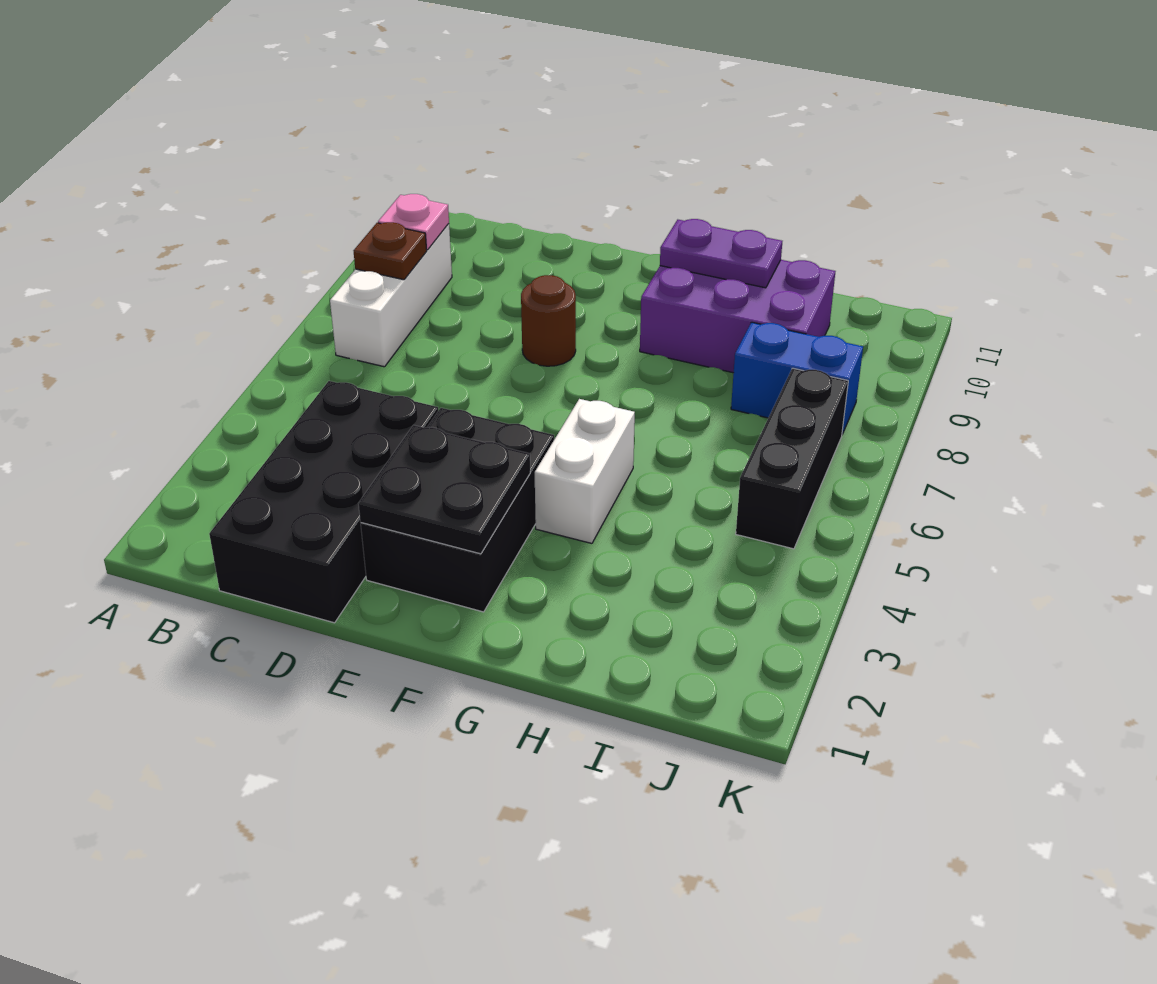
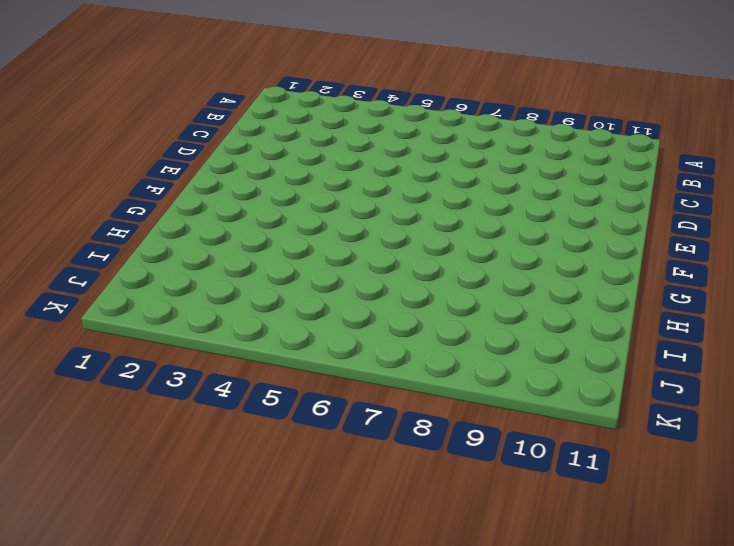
none -> white brick B7:B9 level 1
none -> black brick C1:D4 level 1
none -> black brick E2:F4 level 1

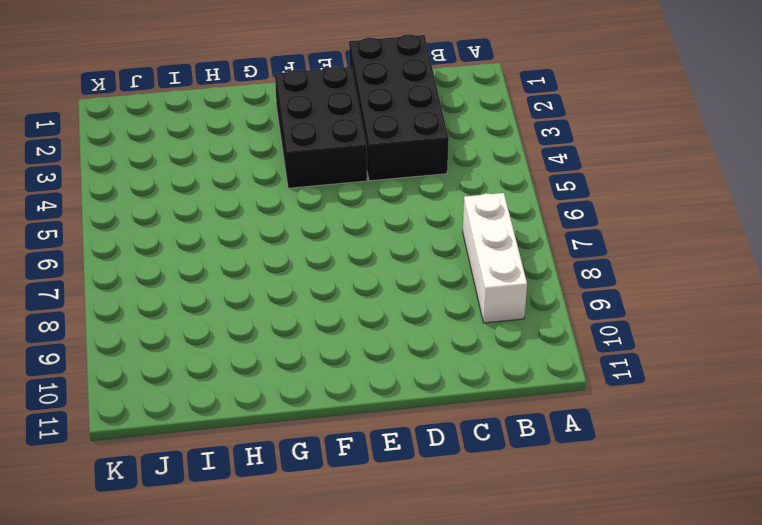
none -> brown round brick E8 level 1
none -> white brick G4:G5 level 1
none -> purple brick G9:I10 level 1

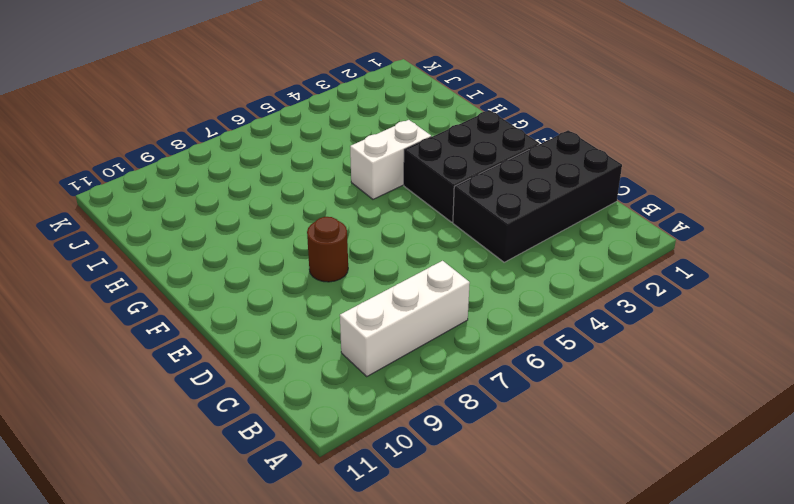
none -> purple brick G9:I10 level 1
none -> blue brick I8:J8 level 1
none -> black brick J5:J7 level 1

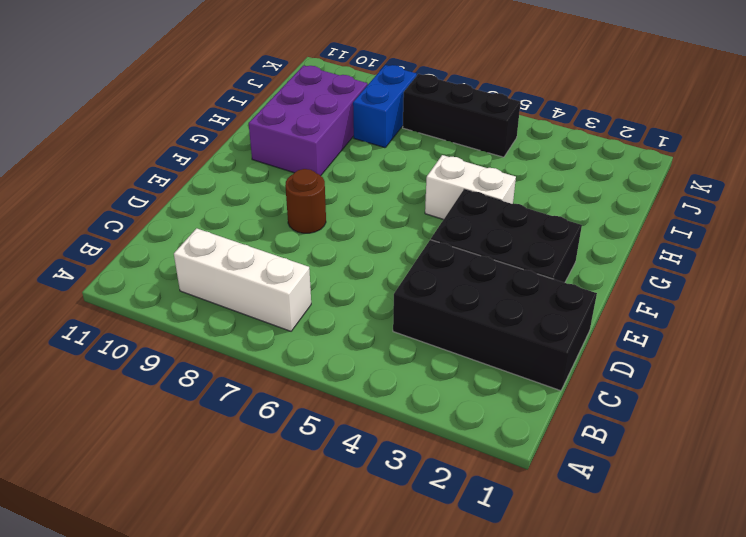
none -> brown plate B8 level 2
none -> pink plate B9 level 2
none -> black plate E2:F3 level 2

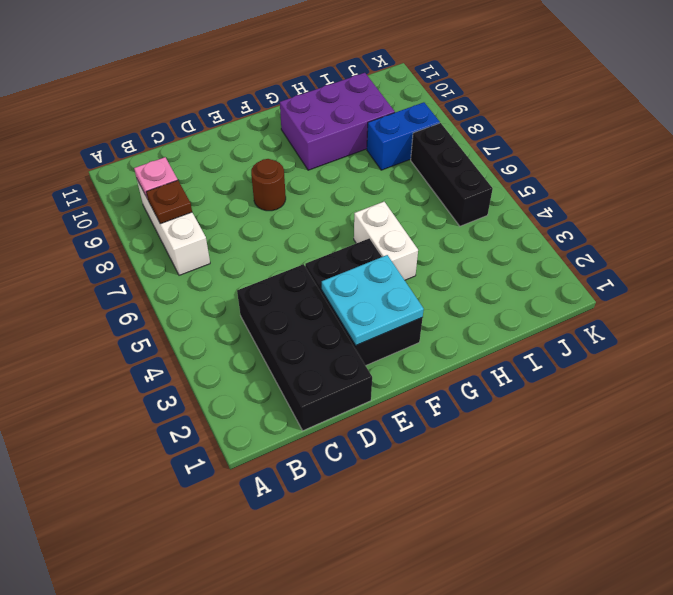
cyan plate E2:F3 level 2 -> black plate E2:F3 level 2
none -> purple plate G10:H10 level 2

